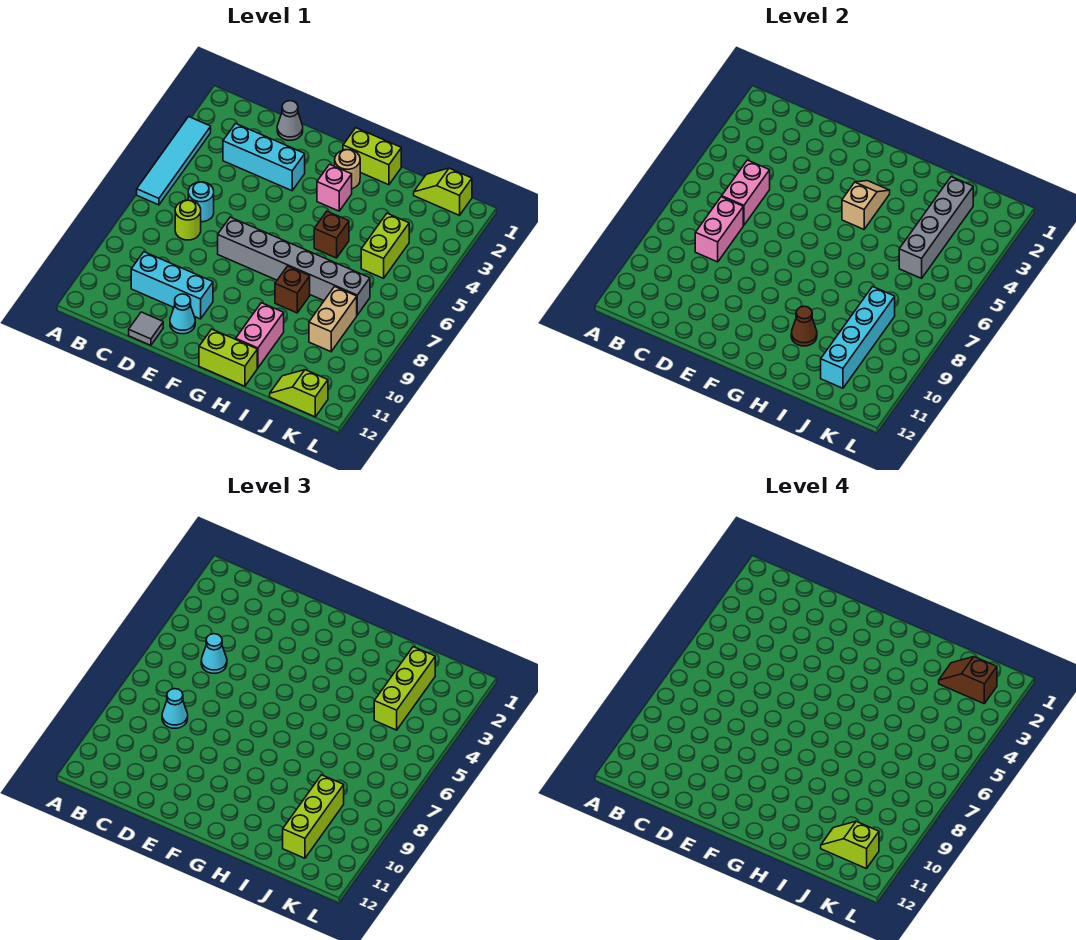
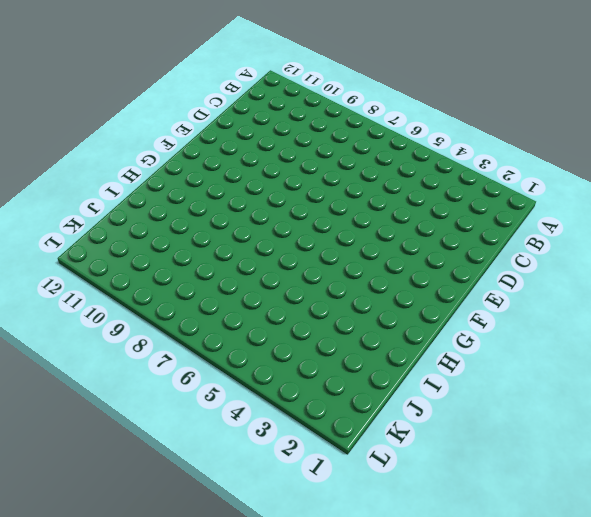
none -> cyan tile A3:A6 level 1
none -> cyan brick C3:E3 level 1
none -> cyan round brick C6 level 1
none -> lime round brick C7 level 1

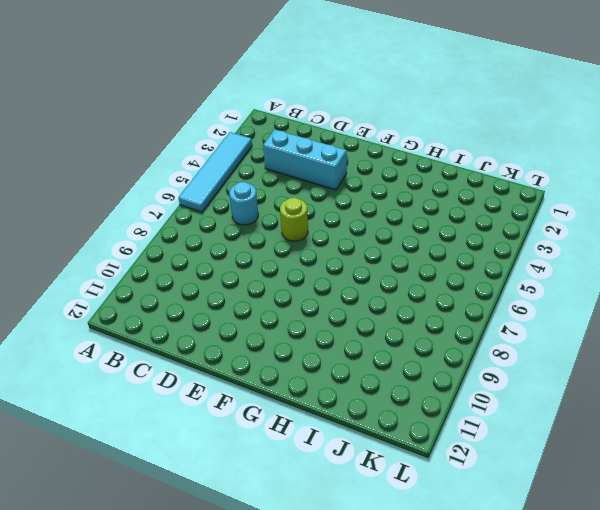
lime round brick E6 level 1 -> lime round brick C7 level 1
none -> cyan brick C10:E10 level 1
none -> grey cone D1 level 1
none -> grey tile D12 level 1
none -> grey brick E7:J7 level 1

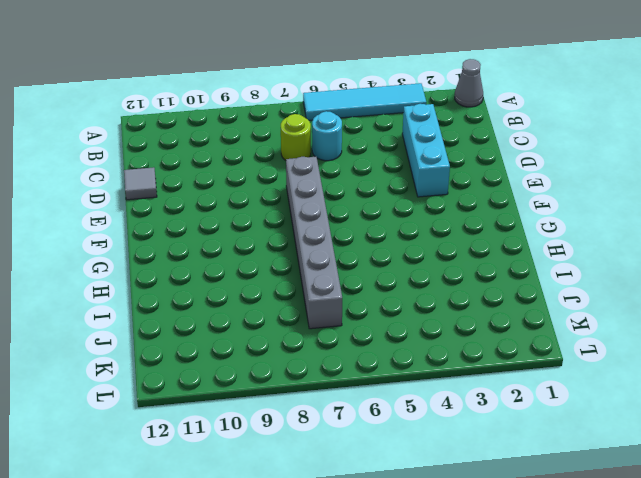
grey cone A1 level 1 -> grey cone D1 level 1
none -> cyan brick C10:E10 level 1
none -> cyan cone E11 level 1
none -> lime brick G1:H1 level 1
none -> tan round brick G2 level 1

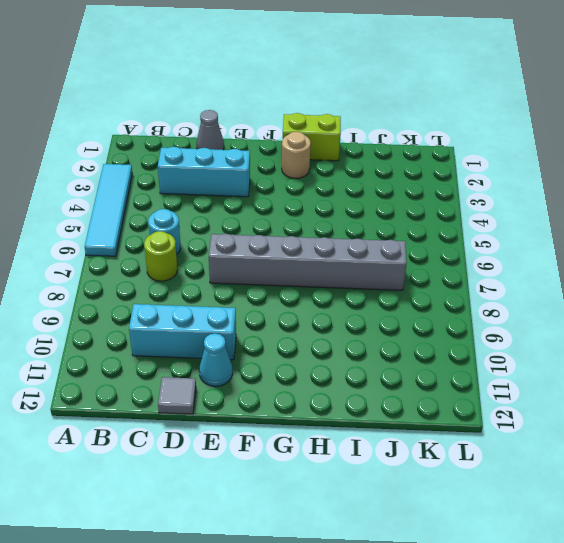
none -> pink brick G3 level 1
none -> lime brick G12:H12 level 1
none -> brown brick H5 level 1
none -> brown brick H8 level 1

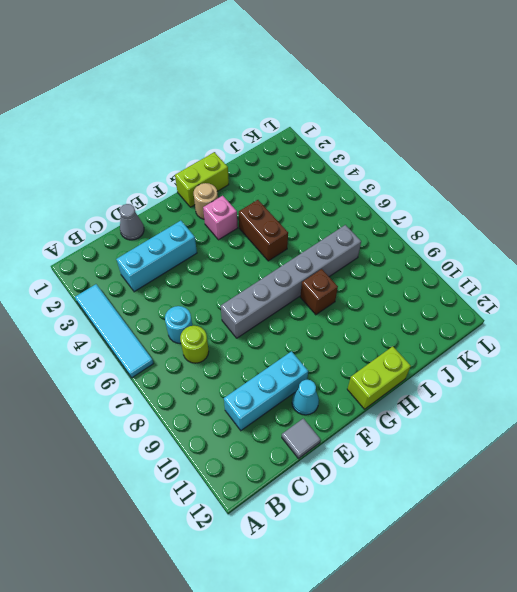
brown brick H4:H5 level 1 -> brown brick H5 level 1
none -> pink brick H10:H11 level 1
none -> lime slope J1:K1 level 1 top K
none -> lime brick J4:J5 level 1
none -> tan brick J8:J9 level 1

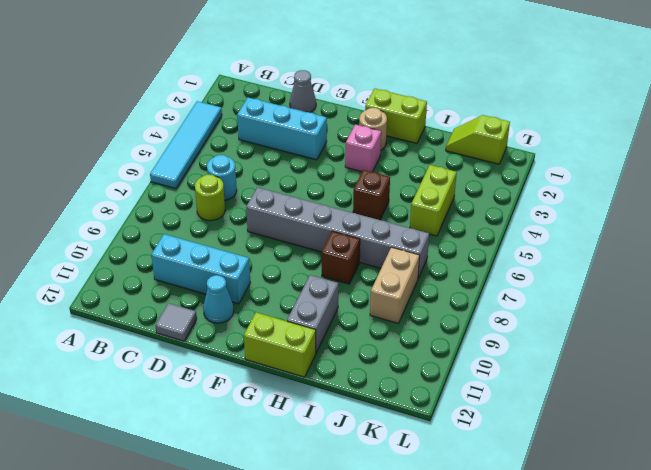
grey brick H10:H11 level 1 -> pink brick H10:H11 level 1
none -> lime slope J12:K12 level 1 top K
none -> pink brick C5:C6 level 2
none -> pink brick C7:C8 level 2
none -> tan slope G3:G4 level 2 top 4

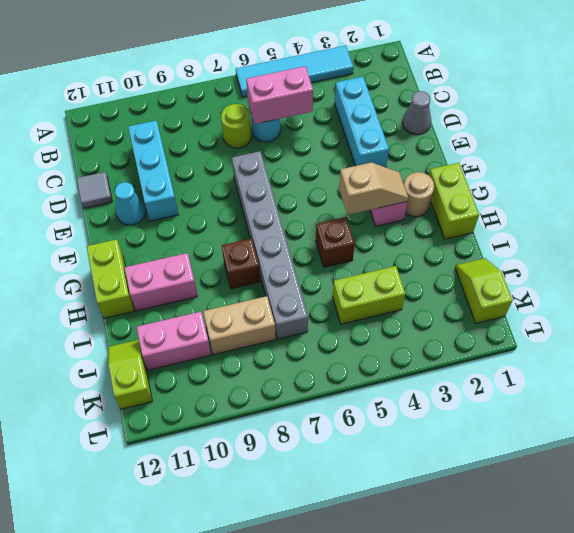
pink brick J10:J11 level 1 -> pink brick C7:C8 level 2
none -> brown cone H10 level 2
none -> grey brick J2:J5 level 2
none -> cyan brick J8:J11 level 2
none -> cyan cone C5 level 3

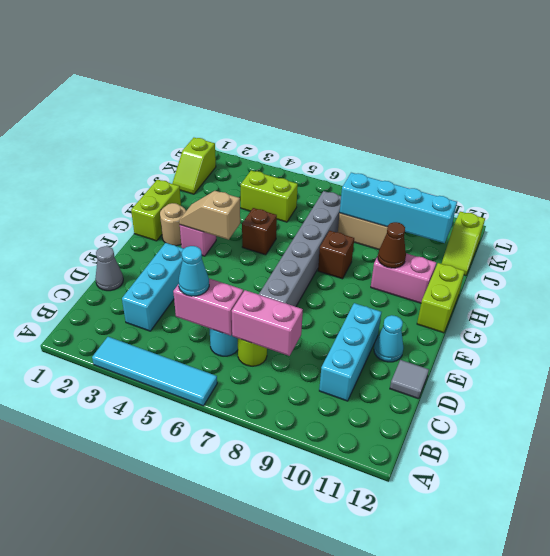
none -> grey brick J2:J5 level 2
none -> cyan cone C8 level 3
none -> lime brick J2:J4 level 3
none -> lime brick J9:J11 level 3

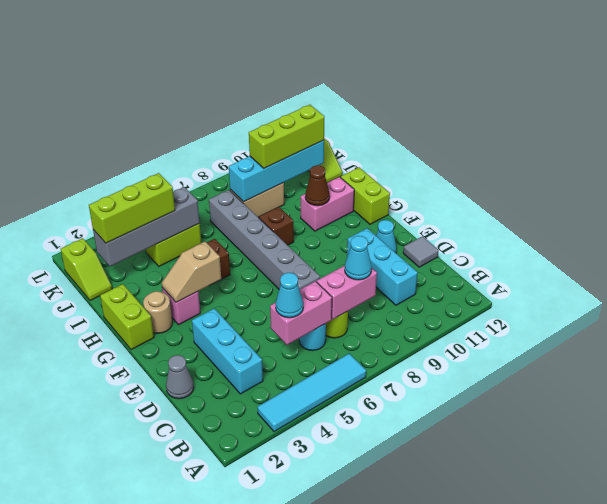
none -> brown slope J2:K2 level 4 top K
none -> lime slope J11:K11 level 4 top K

